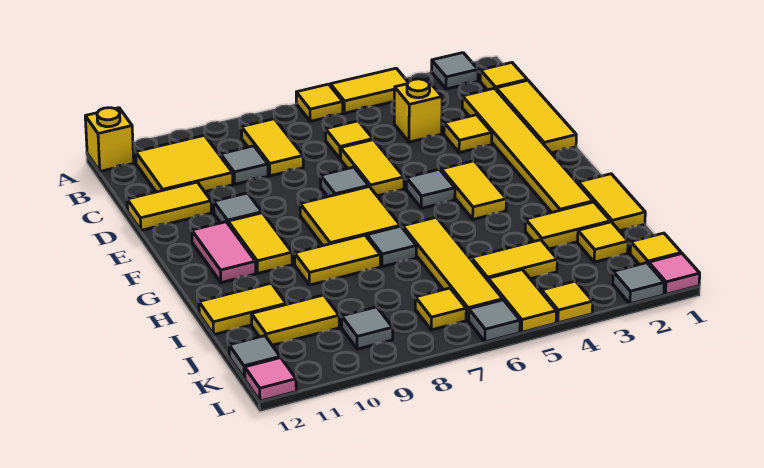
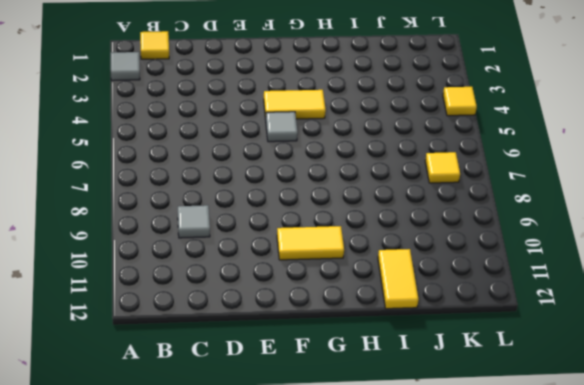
none -> yellow tile A4:A5 level 1
none -> yellow tile A6 level 1
none -> yellow brick A12 level 1
none -> yellow tile B8:C8 level 1

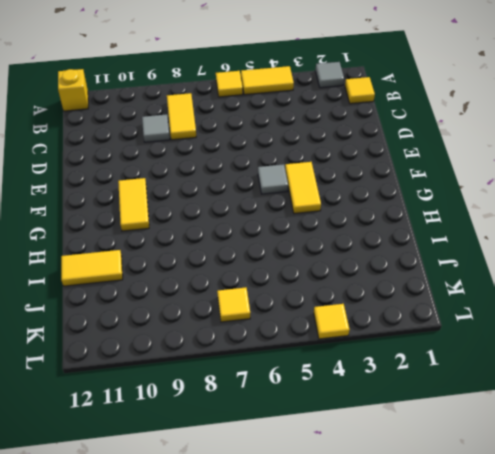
none -> yellow tile B10:C11 level 1
none -> yellow tile C1:E1 level 1
none -> yellow tile C2:H2 level 1
none -> yellow brick C4 level 1

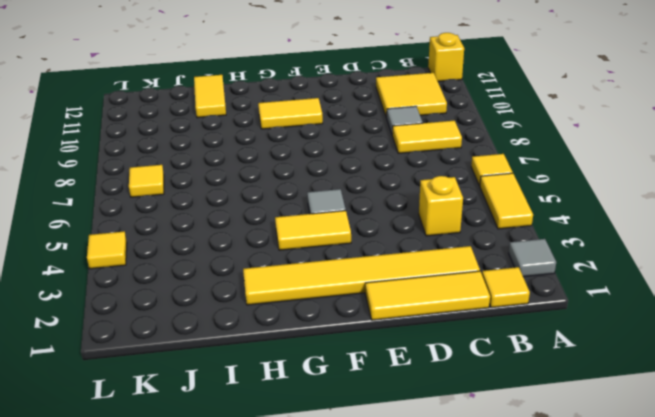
none -> yellow tile C6 level 1
none -> yellow tile D3 level 1
none -> yellow tile D6:E6 level 1
none -> yellow tile D11:D12 level 1

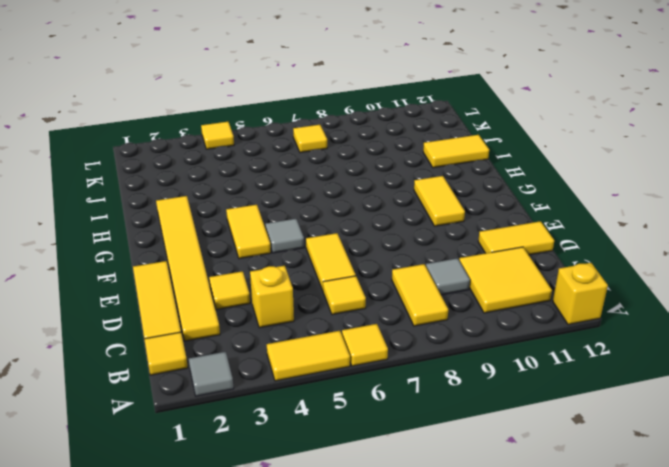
none -> grey tile E7 level 1
none -> grey tile E10 level 1
none -> yellow tile F7:G8 level 1
none -> pink tile F11:G11 level 1

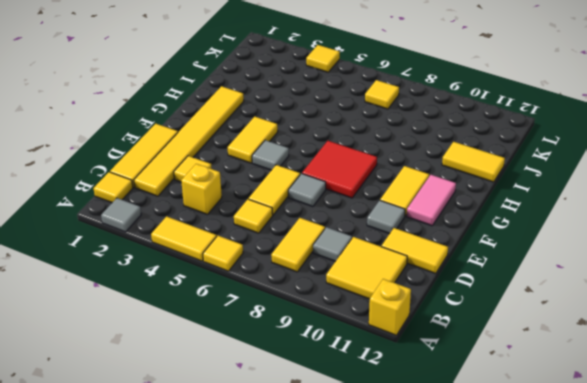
red tile F7:G8 level 1 -> yellow tile F7:G8 level 1
none -> yellow tile H1:I1 level 1
none -> yellow tile H6:K6 level 1
none -> grey tile H7 level 1
none -> yellow tile H8:H9 level 1

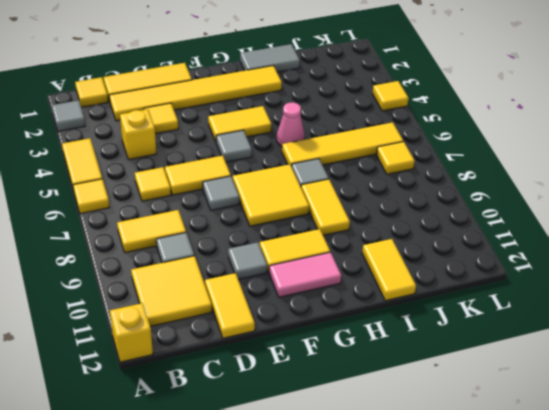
grey tile H1:I1 level 1 -> yellow tile H1:I1 level 1
pink cone H5 level 1 -> none
none -> yellow tile I2:I3 level 1
none -> yellow tile J2 level 1
none -> yellow tile J4:J5 level 1
none -> yellow tile J10:J11 level 1

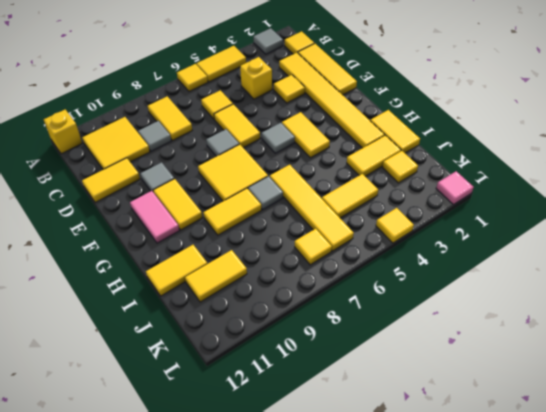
none -> yellow tile K1 level 1
none -> yellow tile K5:L5 level 1
none -> grey tile K9 level 1
none -> grey tile K12 level 1

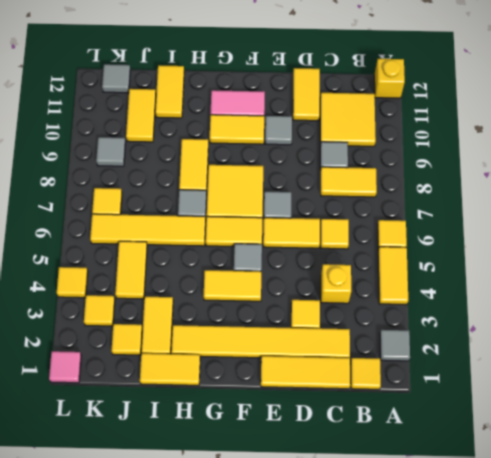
yellow tile F6:G6 level 1 -> yellow tile K5:L5 level 1
yellow tile K3 level 1 -> yellow tile K1 level 1
none -> grey tile L2 level 1
none -> grey tile L6 level 1
none -> pink tile L12 level 1

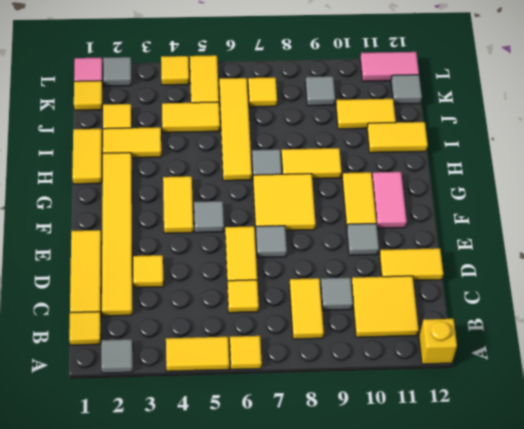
pink tile L11:L12 level 1 -> pink tile L12 level 1
none -> yellow brick C4 level 1
none -> grey tile L6 level 1

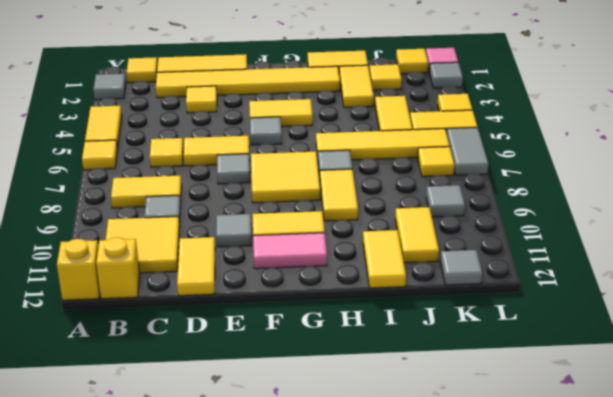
yellow brick B12 level 1 -> yellow brick C4 level 1
grey tile L6:L7 level 1 -> grey tile L6 level 1
none -> pink tile L12 level 1

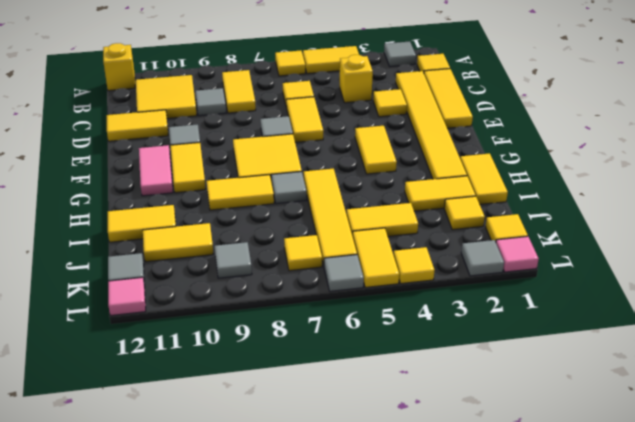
none -> grey tile F5 level 1

